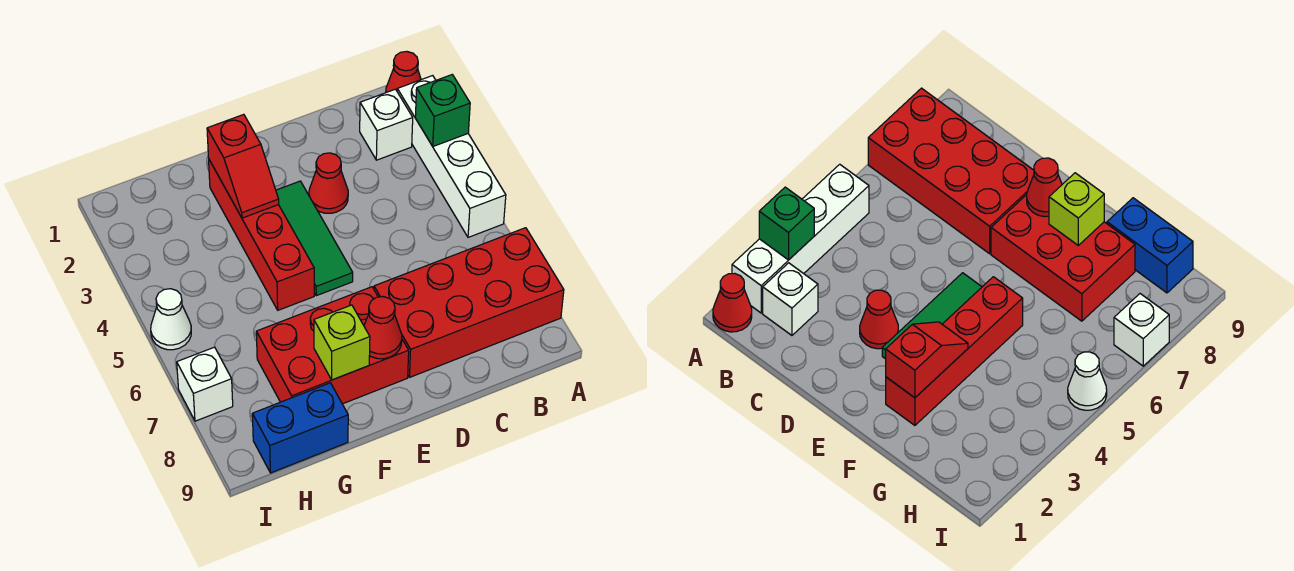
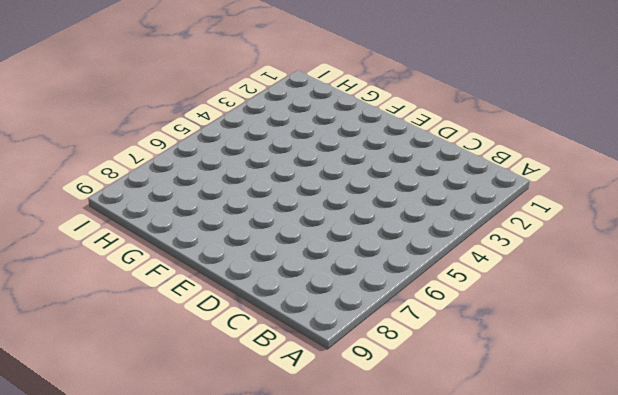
none -> red cone A1 level 1
none -> white brick A2:A5 level 1
none -> red brick A7:D8 level 1

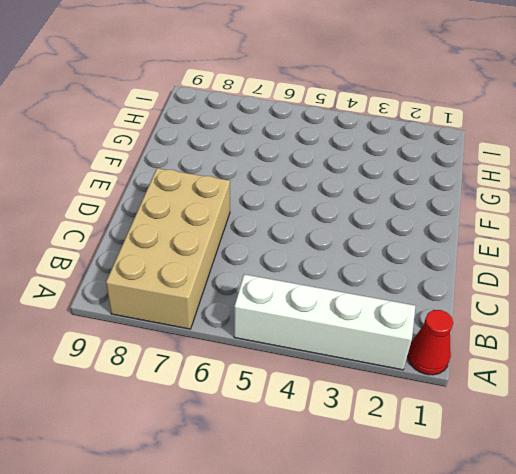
tan brick A7:D8 level 1 -> red brick A7:D8 level 1
none -> white brick B2 level 1
none -> red cone D3 level 1
none -> green tile E3:E5 level 1

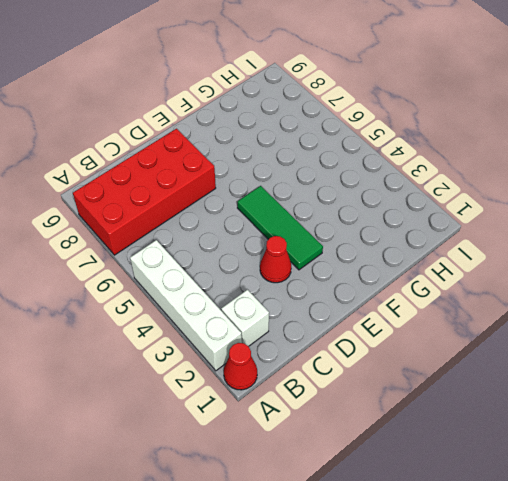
none -> red brick E7:G8 level 1
none -> red brick F2:F5 level 1
none -> blue brick G9:H9 level 1

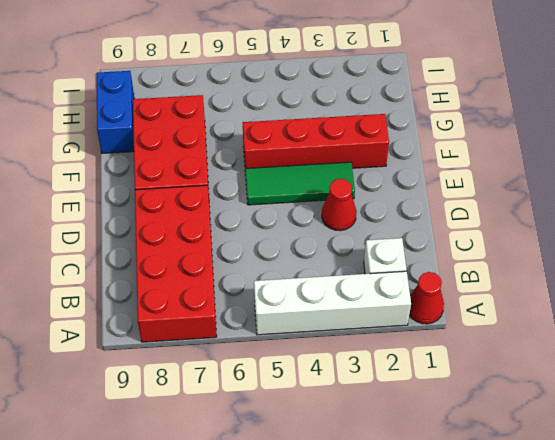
none -> white cone I5 level 1
none -> white brick I7 level 1
none -> green brick A3 level 2

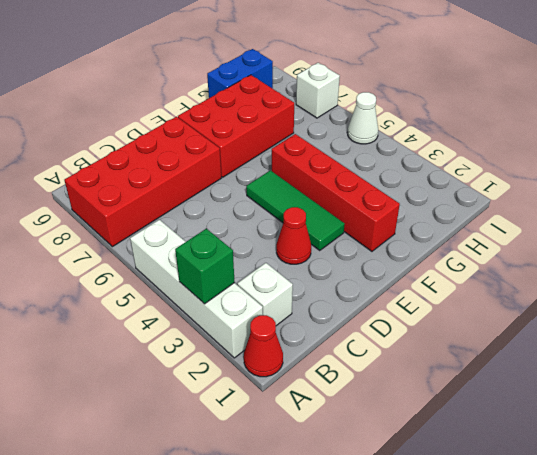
none -> red cone E8 level 2
none -> red slope F2:F3 level 2 top 2
none -> lime brick F8 level 2

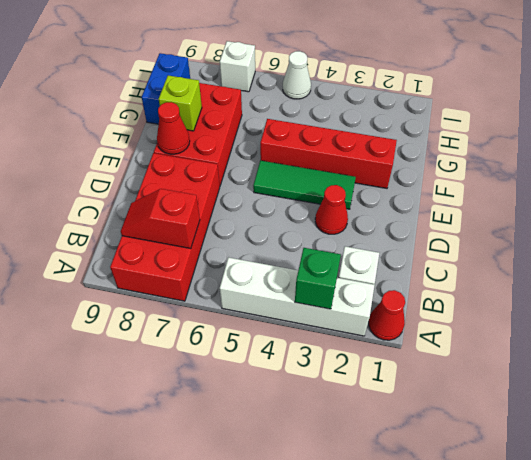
red slope B7:B8 level 2 top 7 -> red slope F2:F3 level 2 top 2

